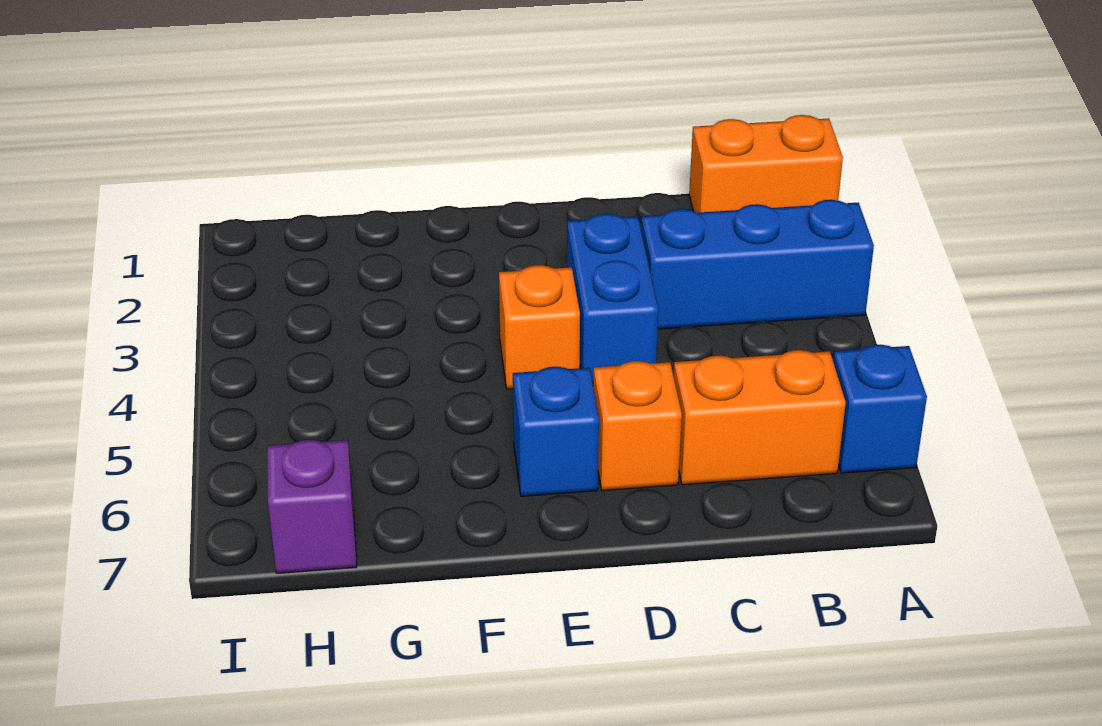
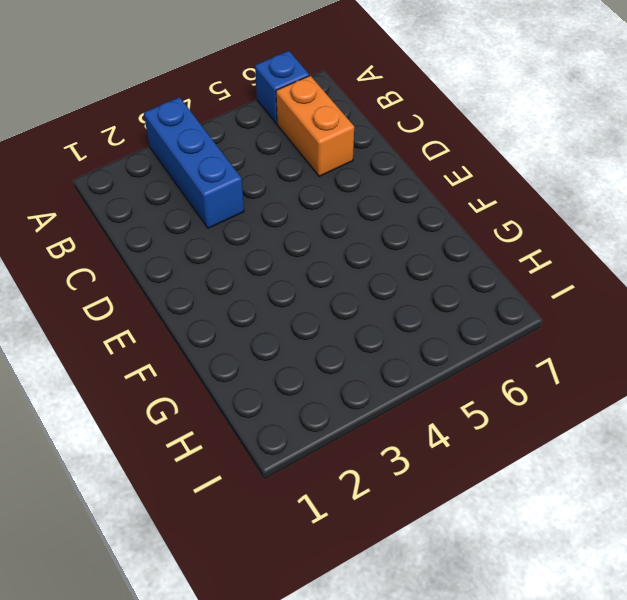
none -> orange brick A1:B1 level 1
none -> blue brick D3:D4 level 1

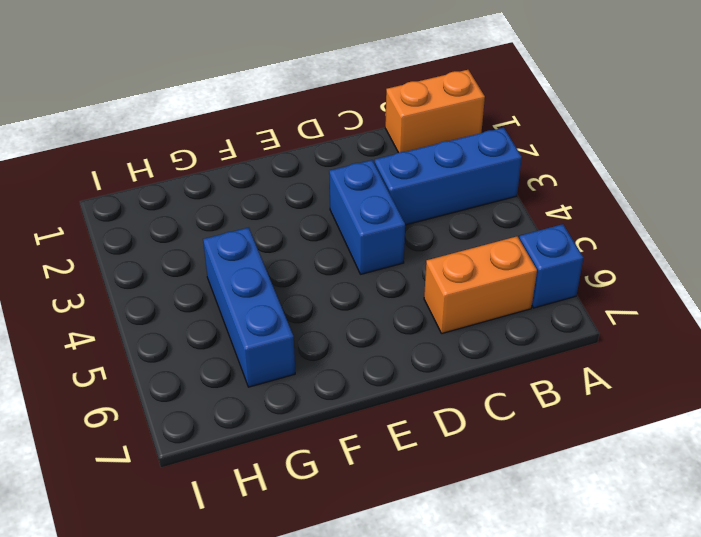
blue brick G4:G6 level 1 -> none
none -> orange brick D6 level 1
none -> orange brick E4 level 1

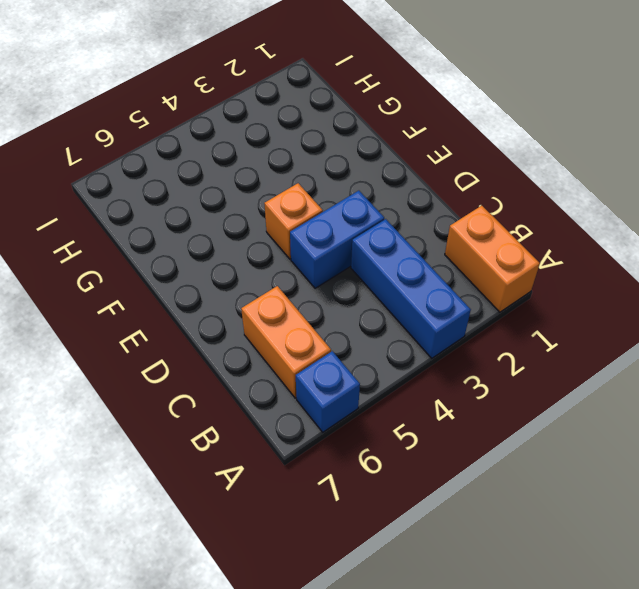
none -> orange brick D6 level 1
none -> blue brick E6 level 1

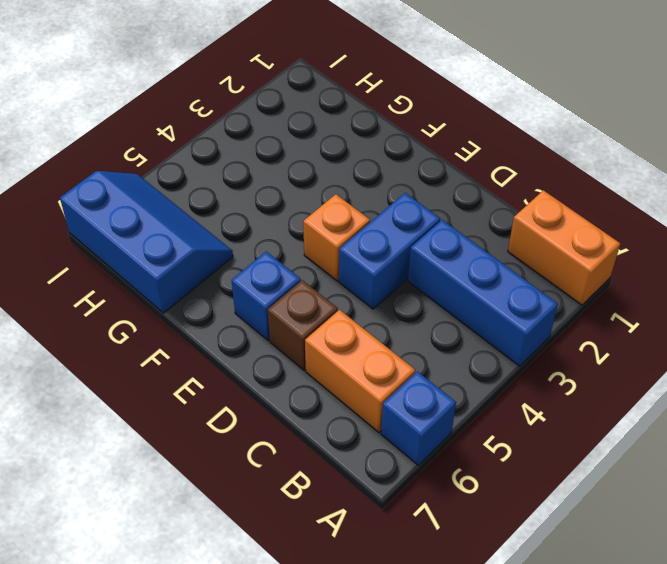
brown brick D6 level 1 -> orange brick D6 level 1
blue slope G6:I7 level 1 top 7 -> purple brick H7 level 1

